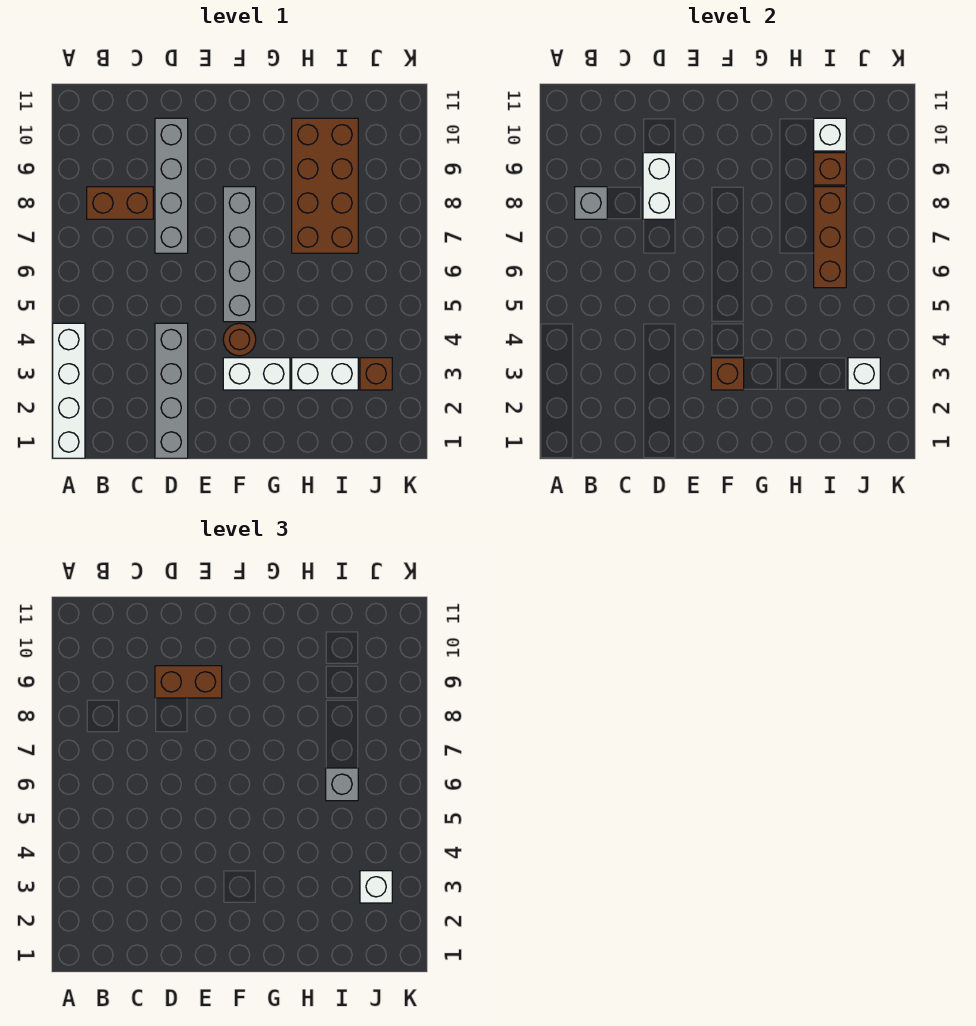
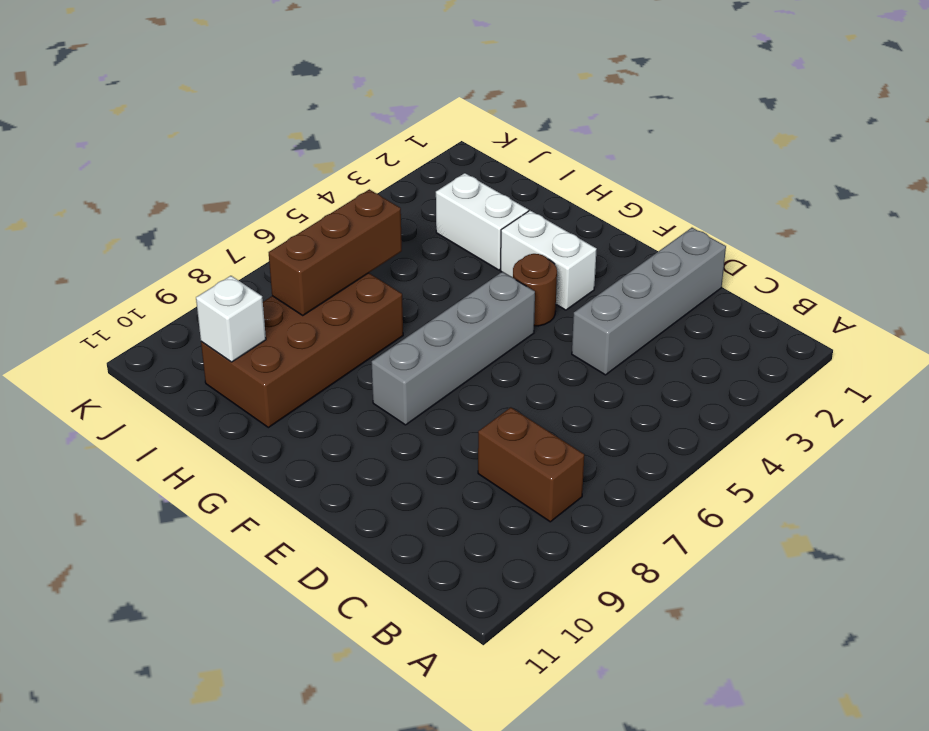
none -> white brick A1:A4 level 1
none -> grey brick D7:D10 level 1
none -> brown brick J3 level 1

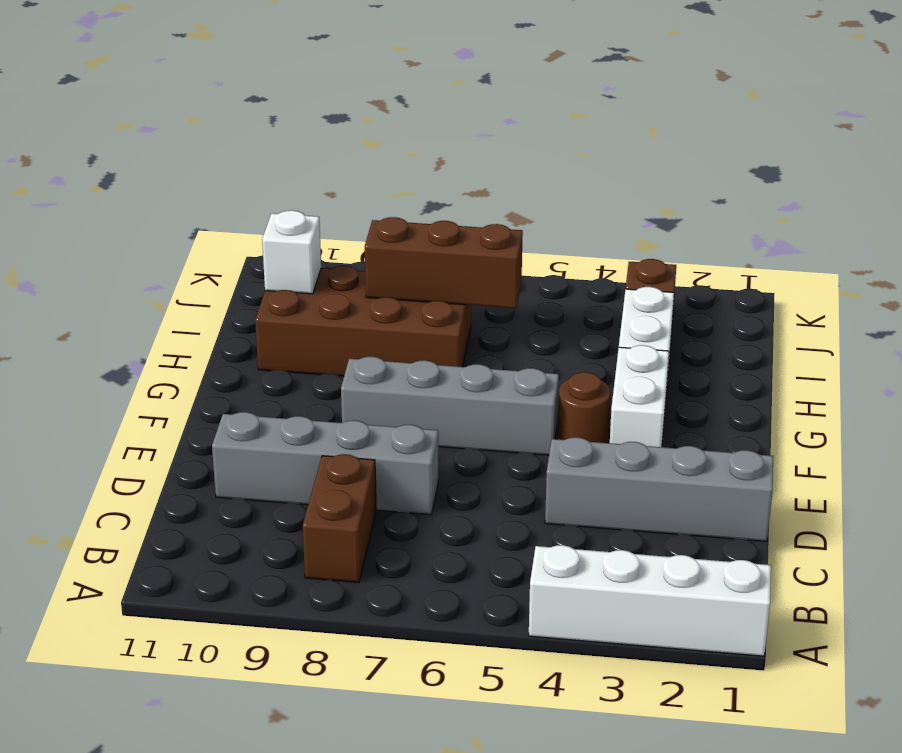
none -> grey brick B8 level 2
none -> white brick D8:D9 level 2
none -> brown brick F3 level 2

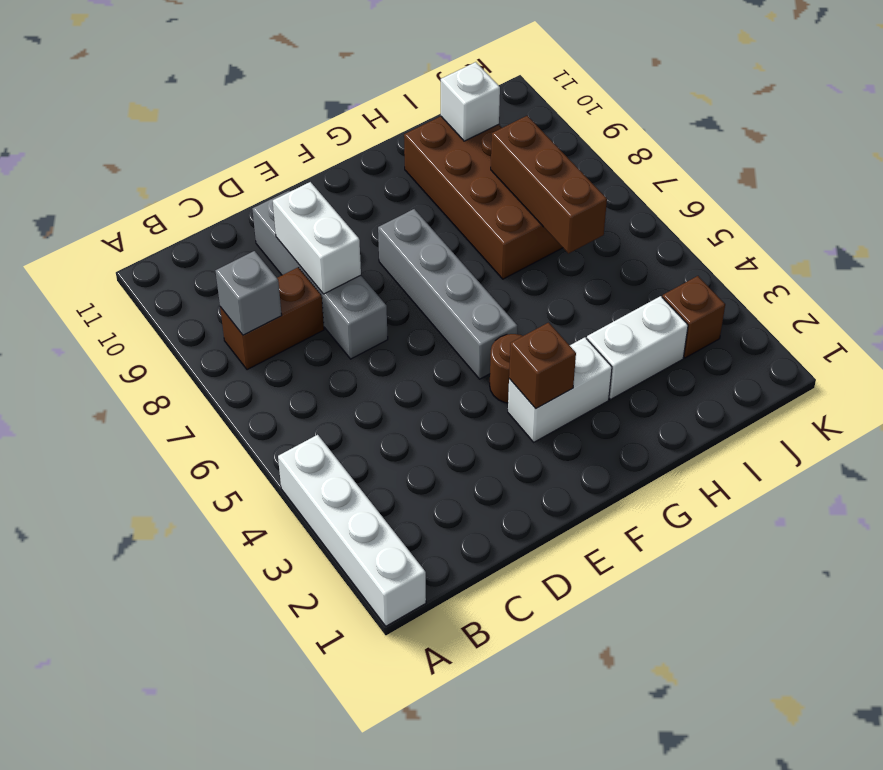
none -> grey brick D1:D4 level 1
none -> brown brick I9 level 2
none -> white brick J3 level 2

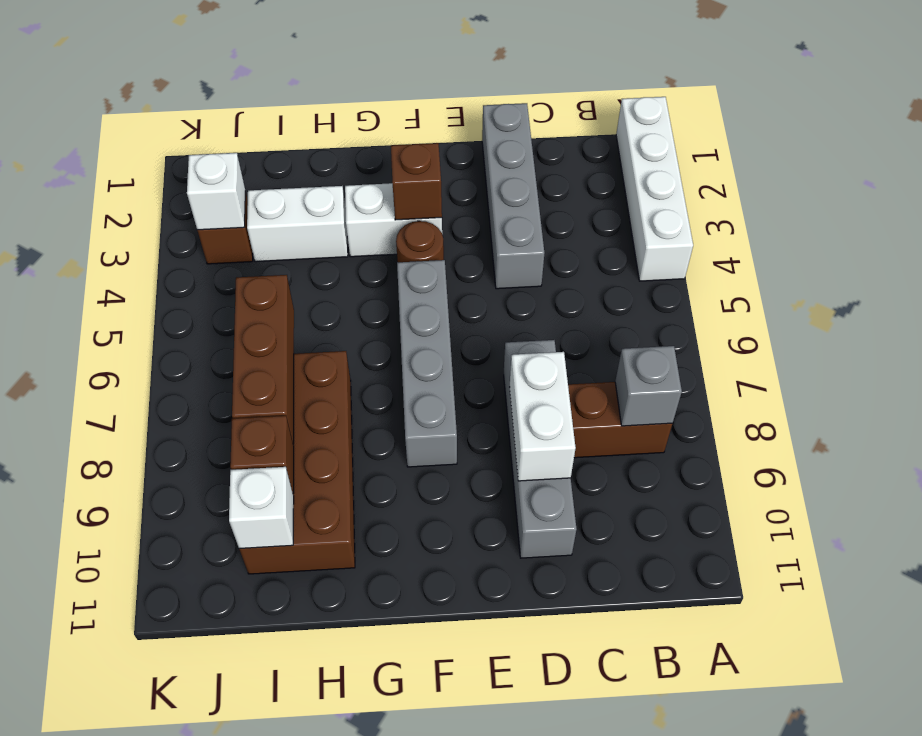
none -> brown brick D9:E9 level 3
none -> grey brick I6 level 3
none -> white brick J3 level 3

